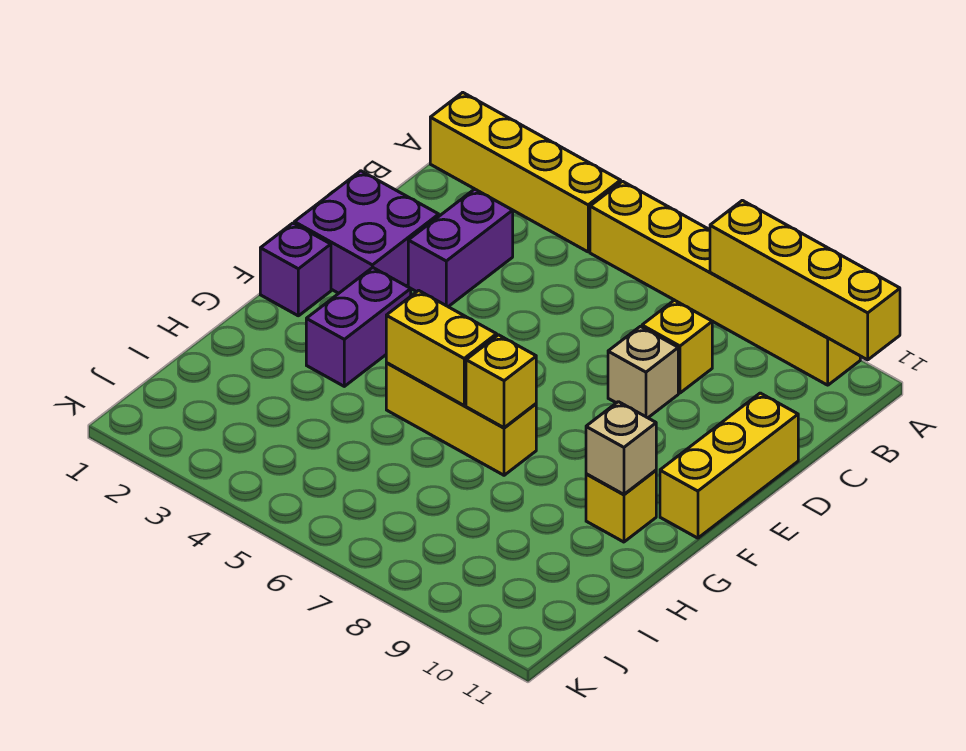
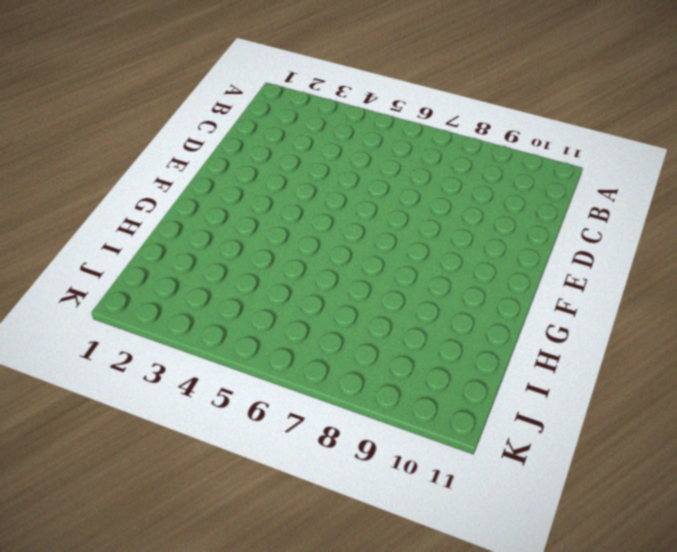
none -> yellow brick A1:A4 level 1
none -> yellow brick A5:A10 level 1
none -> purple brick C3:D3 level 1

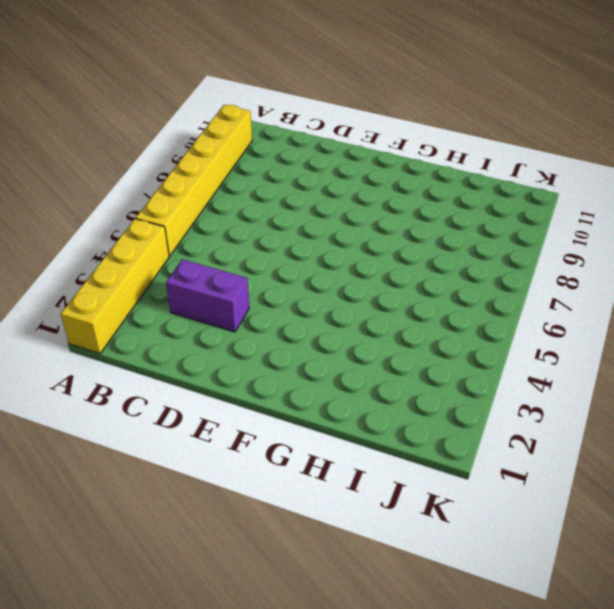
none -> yellow brick C8 level 1
none -> purple brick D1:E2 level 1
none -> tan brick D8 level 1

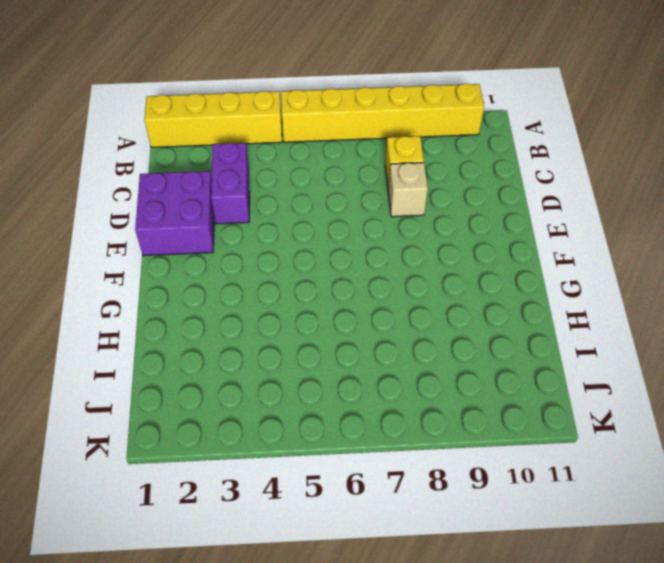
none -> yellow brick D11:F11 level 1
none -> purple brick F1 level 1
none -> purple brick F3:G3 level 1

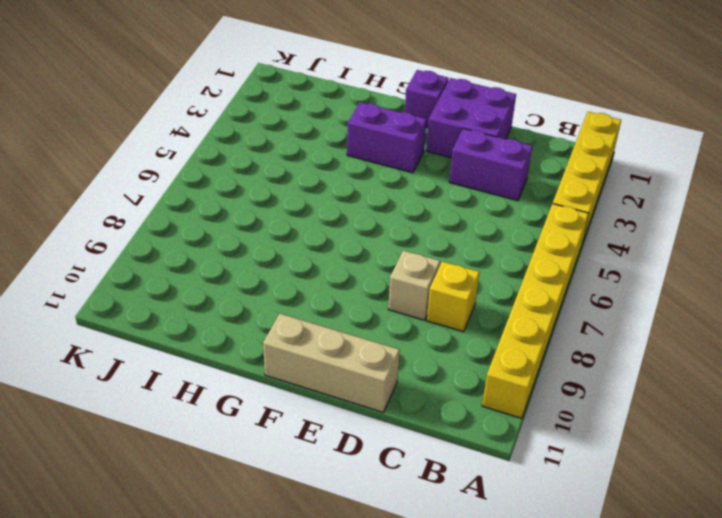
tan brick D11:F11 level 1 -> yellow brick D11:F11 level 1
none -> yellow brick G5:G7 level 1
none -> yellow brick G10 level 1
none -> yellow brick A8:A11 level 2

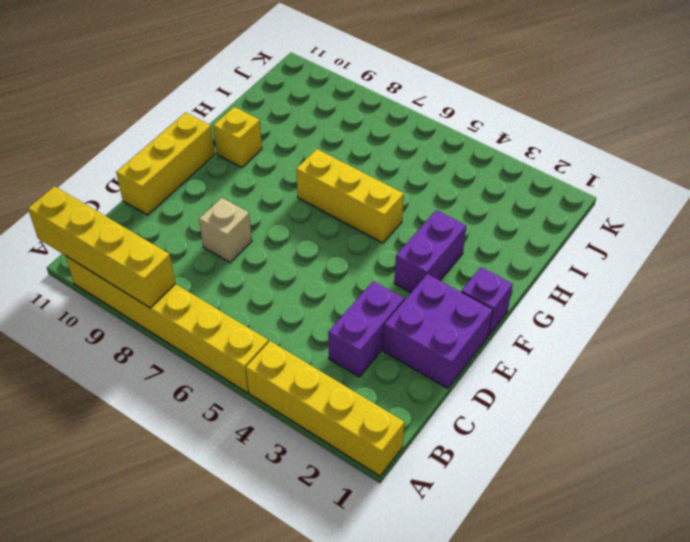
none -> yellow brick C8 level 1
none -> yellow brick G5:G6 level 2
none -> yellow brick G7 level 2

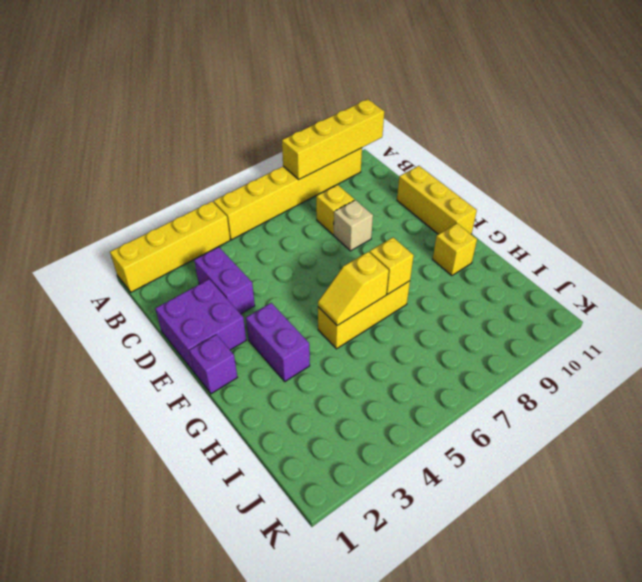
yellow slope G5:G6 level 2 top 6 -> yellow brick G5:G6 level 2
none -> tan brick G10 level 2

